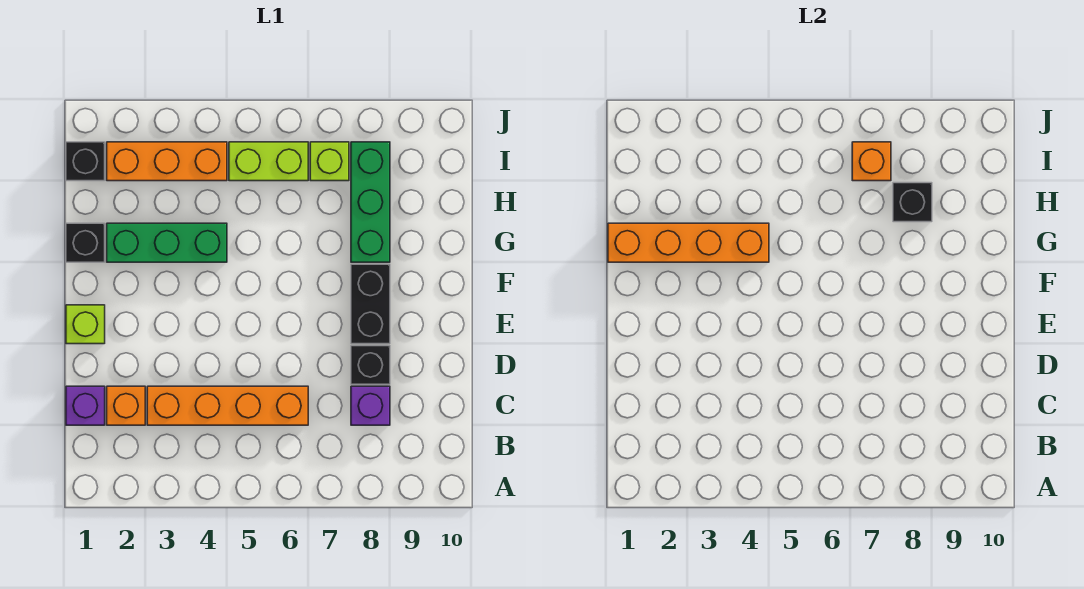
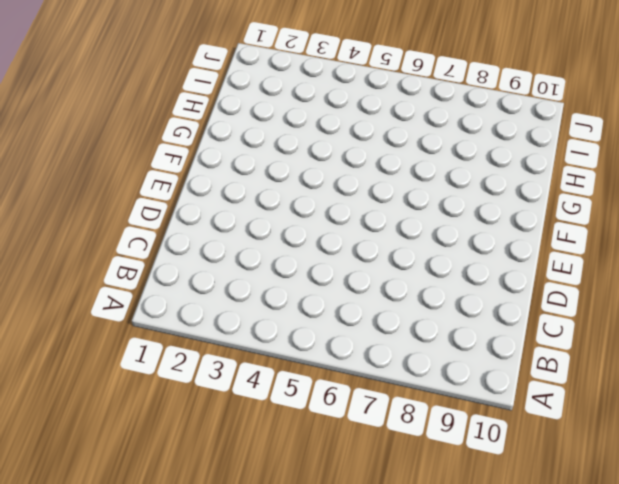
none -> purple brick C1 level 1
none -> orange brick C2 level 1
none -> orange brick C3:C6 level 1

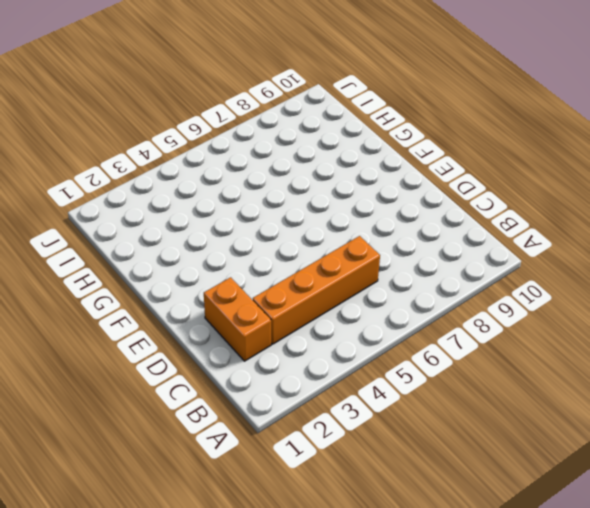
orange brick C2:D2 level 1 -> orange brick C2 level 1
none -> purple brick C1 level 1
none -> purple brick C8 level 1
none -> black brick D8 level 1

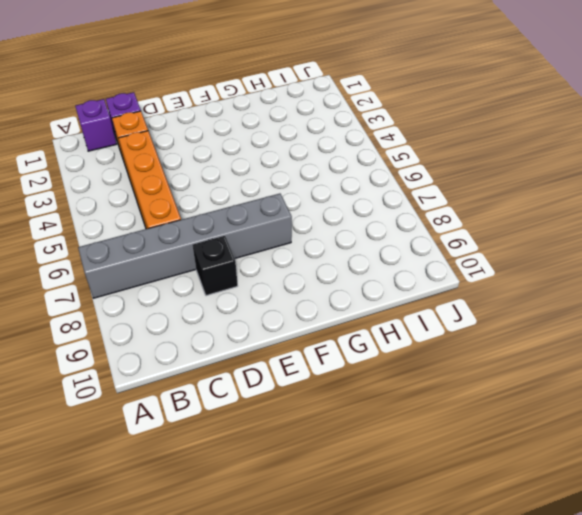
grey brick A7:F7 level 1 -> none
purple brick B1 level 1 -> purple brick C8 level 1
none -> lime brick E1 level 1
none -> black brick E8:F8 level 1
none -> black brick G1 level 1

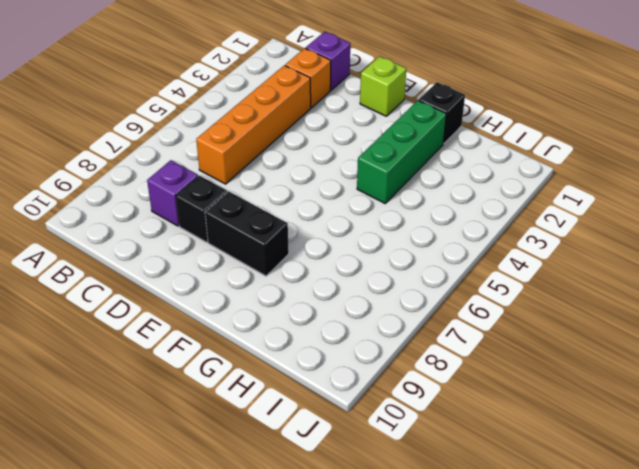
none -> green brick G8:I8 level 1
none -> black brick I1 level 1
none -> orange brick I2:I4 level 1

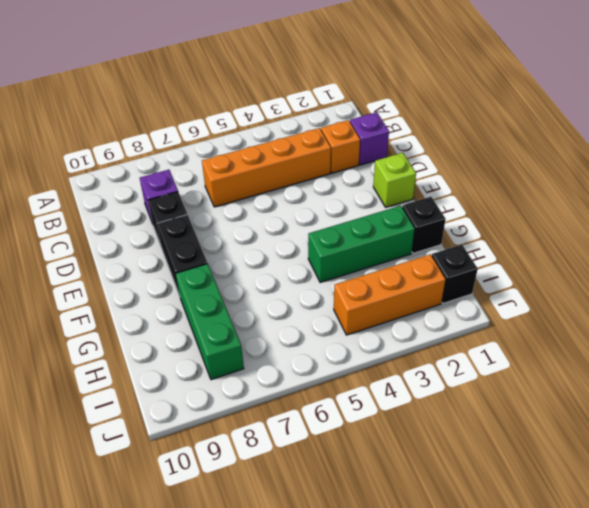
none -> lime brick I5:I6 level 1
none -> lime brick I7 level 1
none -> orange brick G1:G4 level 2

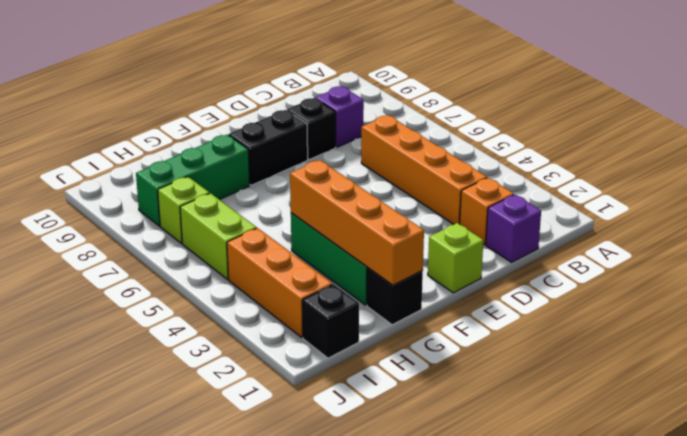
none -> black brick H8 level 2
none -> orange brick I7 level 2

